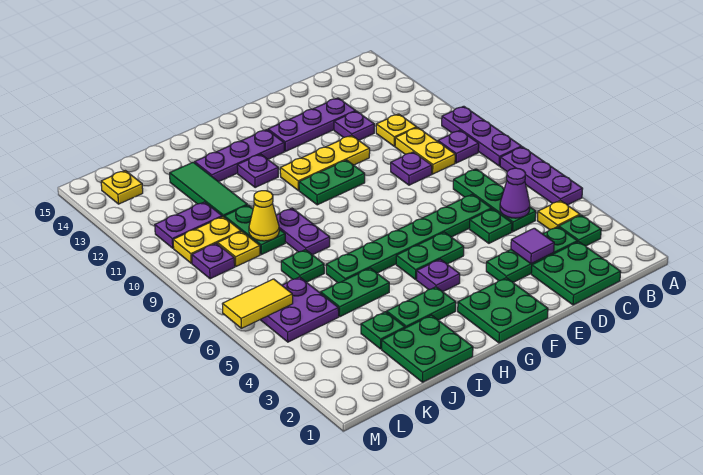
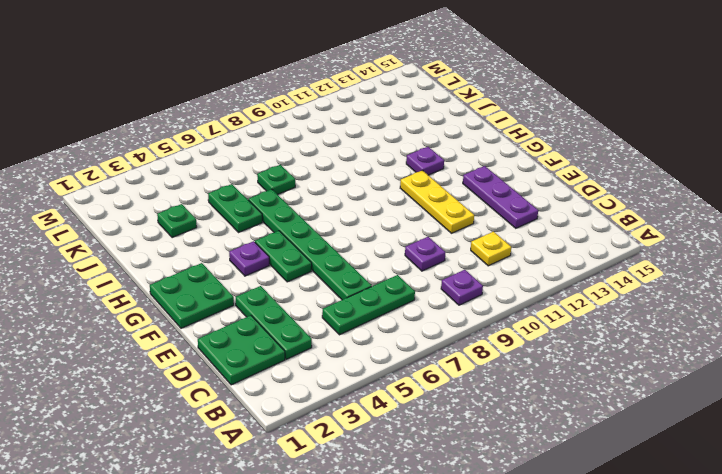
none -> purple plate A5:A7 level 1
none -> purple plate A8:A10 level 1
none -> green plate B3 level 1
none -> yellow plate B4 level 1

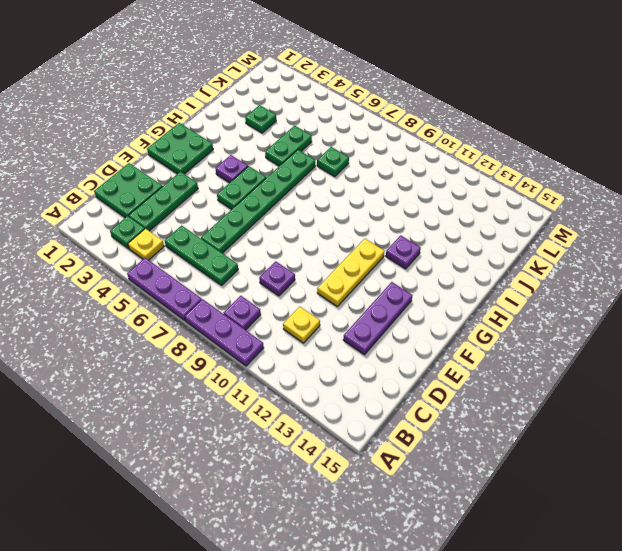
none -> yellow plate C9:C10 level 1
none -> green plate D5 level 1
none -> purple plate D12 level 1
none -> green plate F10:G10 level 1

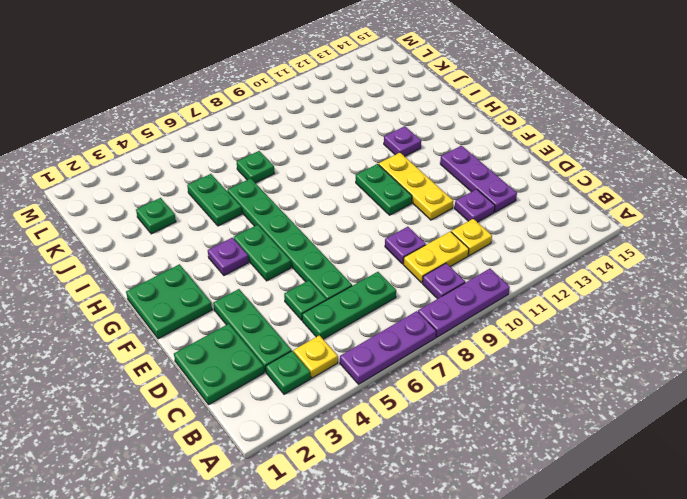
none -> purple plate G13:I13 level 1
none -> green plate H3:I3 level 1
none -> green plate I1:J2 level 1
none -> purple plate I8:I9 level 1

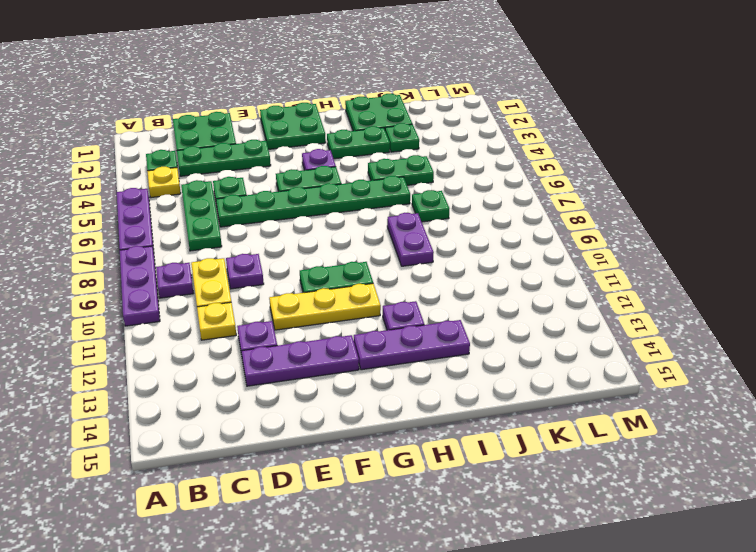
none -> green plate J9:J10 level 1
none -> green tile J11:J13 level 1
none -> purple plate K5:L6 level 1
none -> yellow plate K9 level 1

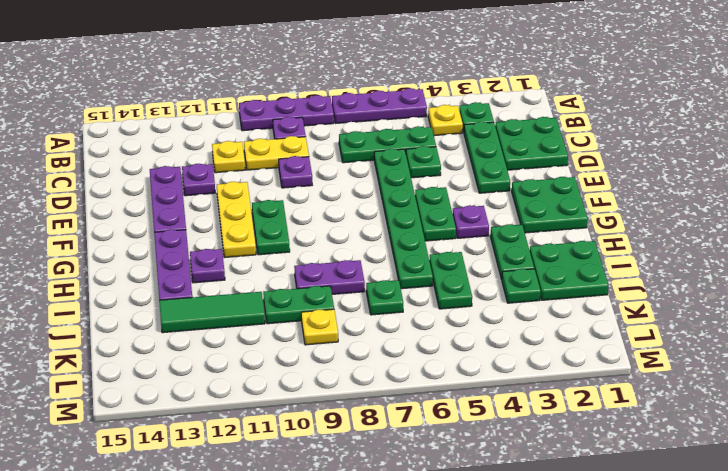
none -> purple plate K5:L6 level 1
none -> yellow plate K10:L10 level 1
none -> purple plate K11:L11 level 1
none -> purple plate L9 level 1

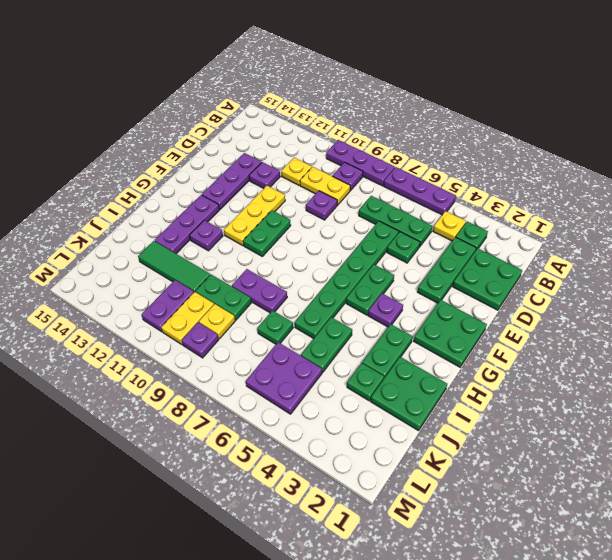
none -> yellow plate L14 level 1
none -> purple cone C5 level 2
none -> purple tile D3 level 2
none -> yellow cone J9 level 2

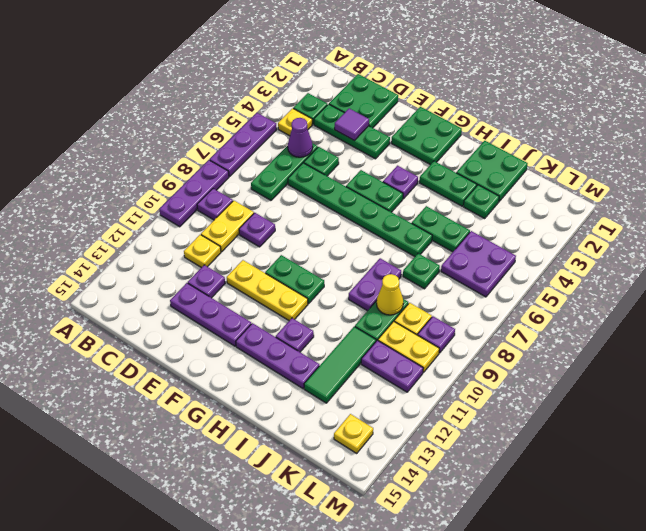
none -> yellow tile L6:M6 level 2

